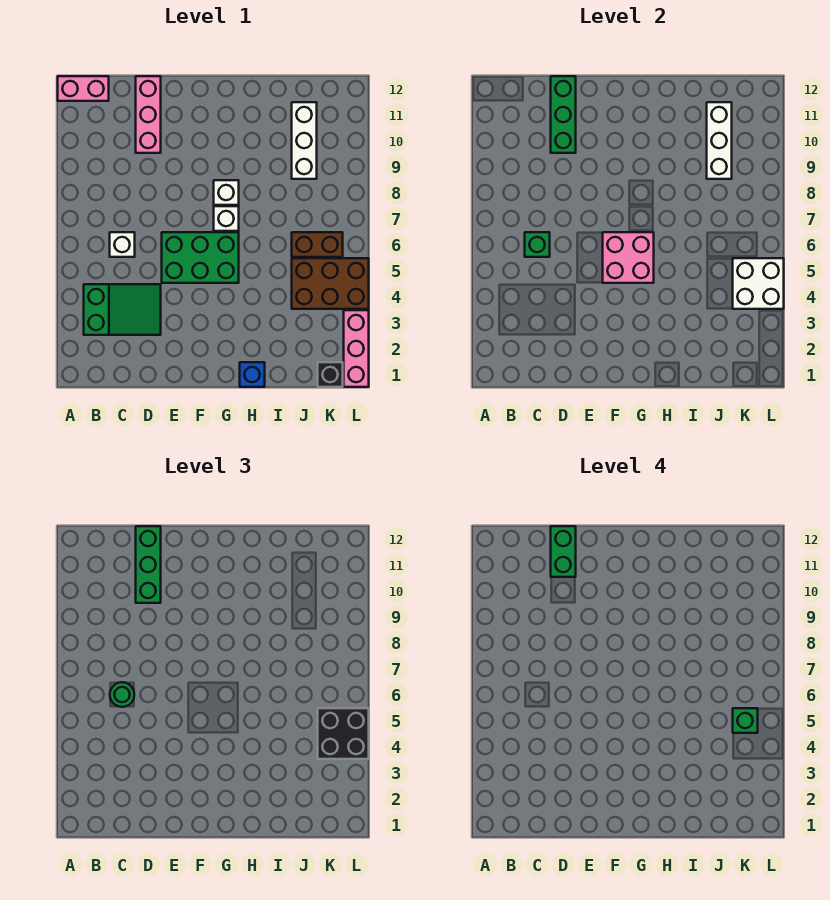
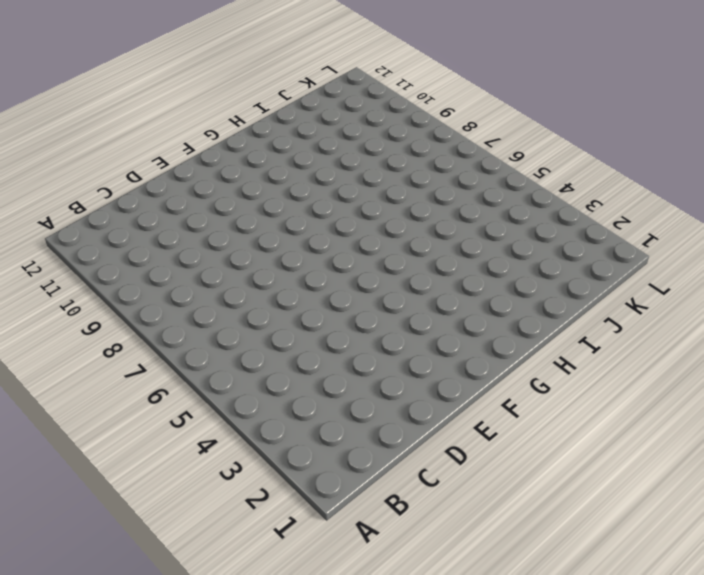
none -> pink brick A12:B12 level 1
none -> green slope B3:D4 level 1 top B
none -> white brick C6 level 1

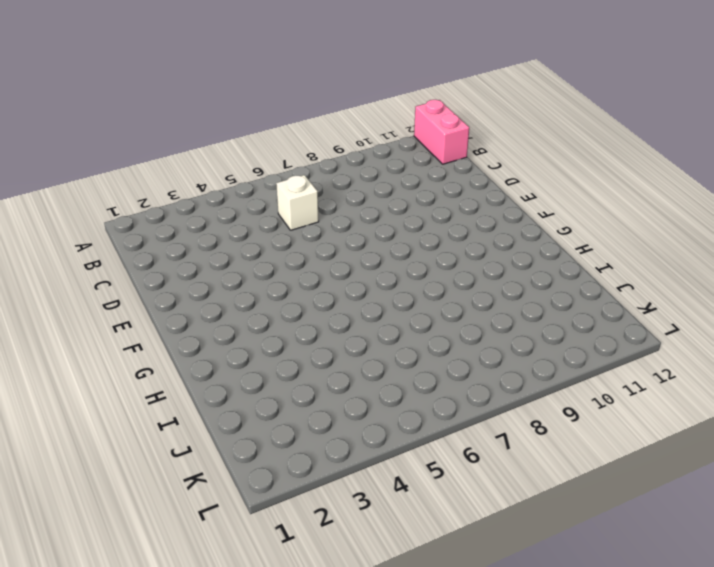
none -> green slope B3:D4 level 1 top B
none -> pink brick D10:D12 level 1
none -> green brick E5:G6 level 1

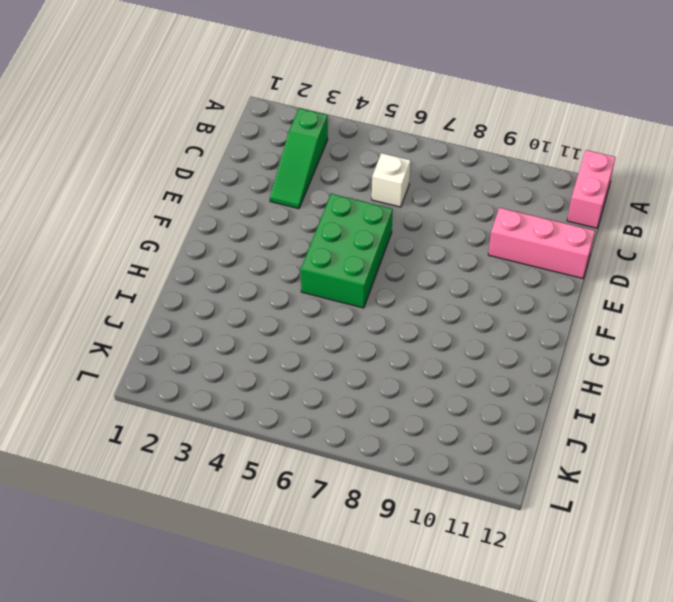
green slope B3:D3 level 1 top B -> green slope B3:D4 level 1 top B
none -> white brick G7 level 1
none -> white brick G8 level 1
none -> blue brick H1 level 1

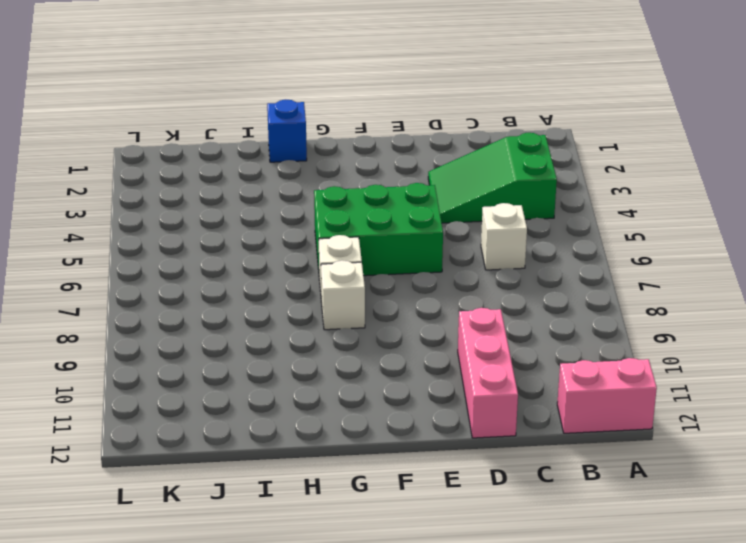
none -> brown brick J4:L5 level 1
none -> brown brick J6:K6 level 1
none -> white brick J9:J11 level 1

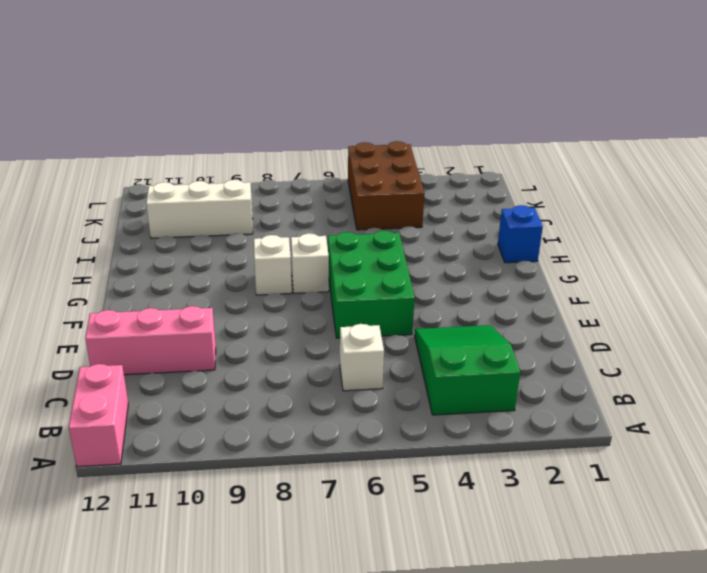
none -> brown brick J6:K6 level 1
none -> black brick K1 level 1
none -> pink brick L1:L3 level 1

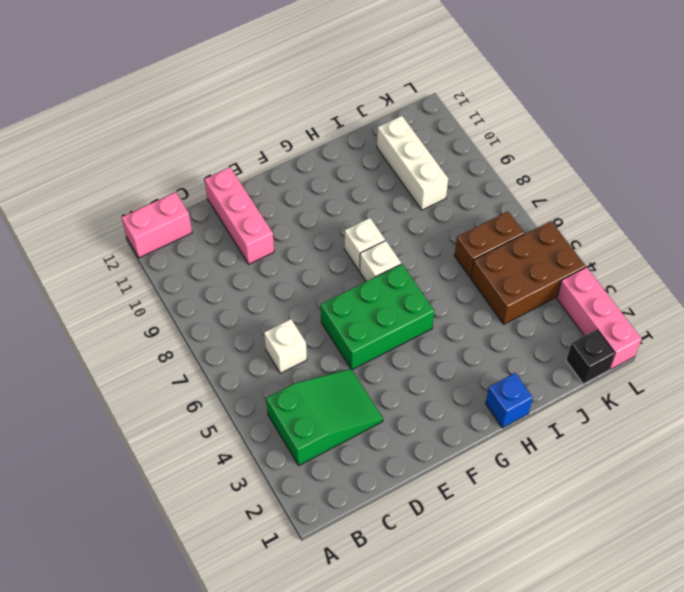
none -> green brick C6 level 2
none -> green brick D10:D12 level 2
none -> pink brick F5:G6 level 2

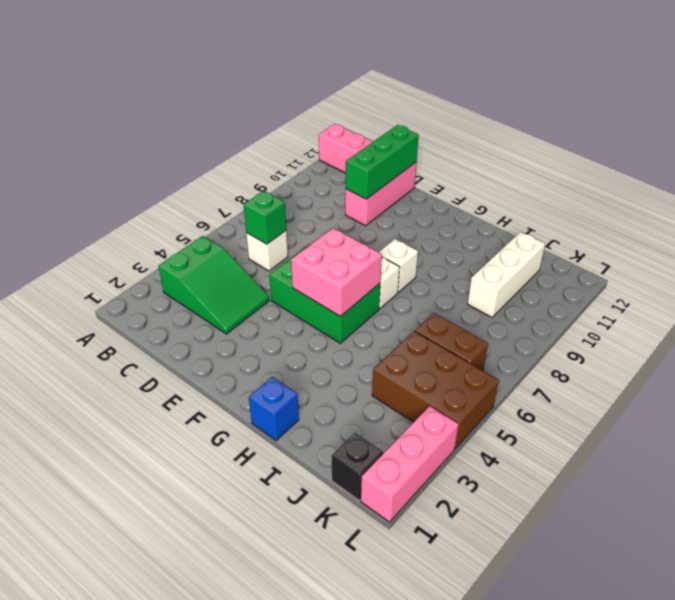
none -> white brick J9:J11 level 2
none -> white brick K4:L5 level 2
none -> green round brick C6 level 3

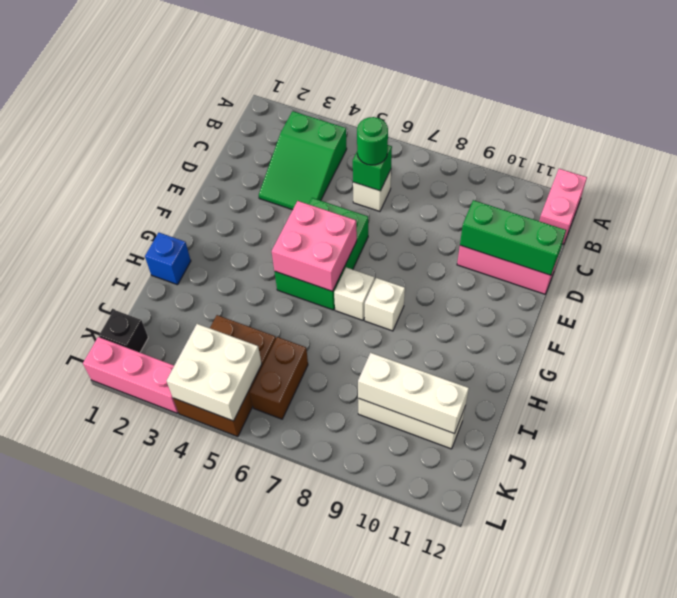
none -> green brick D10:D12 level 3
none -> black brick K4:L5 level 3
none -> green brick D11:D12 level 4

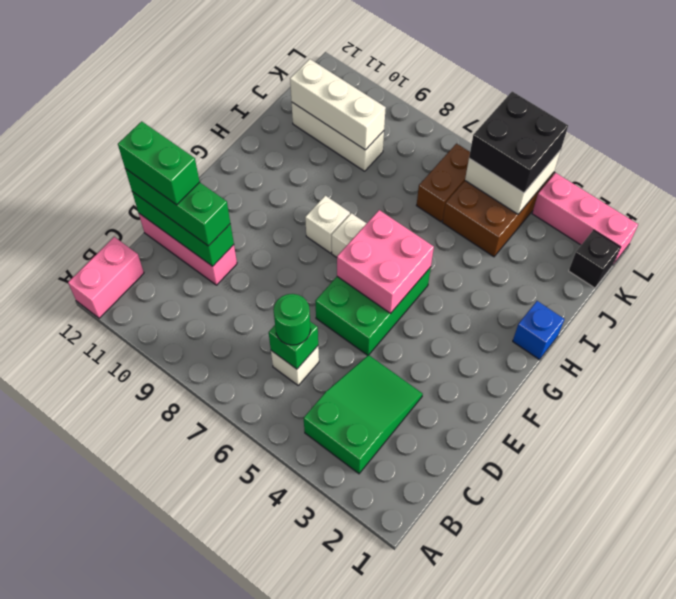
none -> green brick K5 level 4

